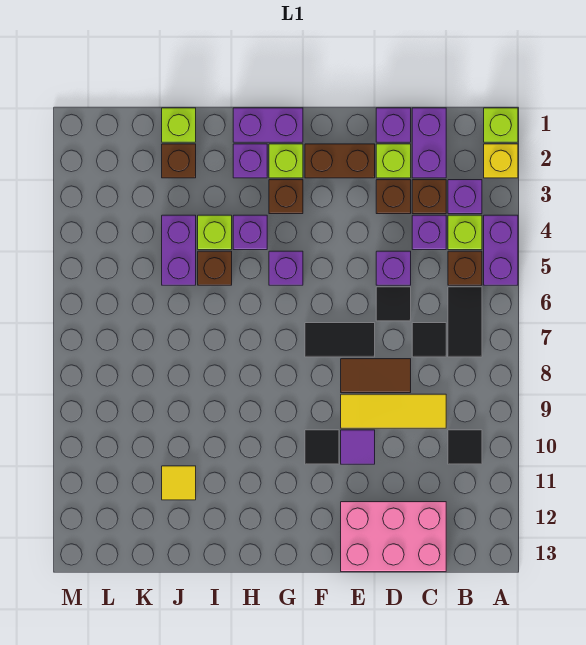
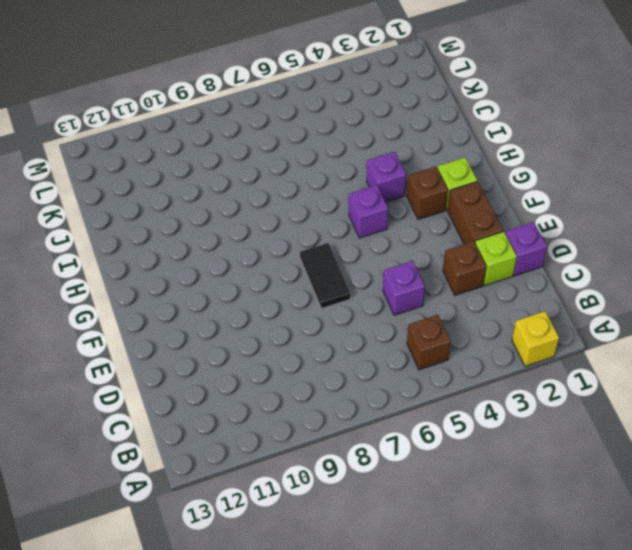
none -> lime brick A1 level 1
none -> purple brick A4:A5 level 1
none -> purple brick B3 level 1
none -> lime brick B4 level 1

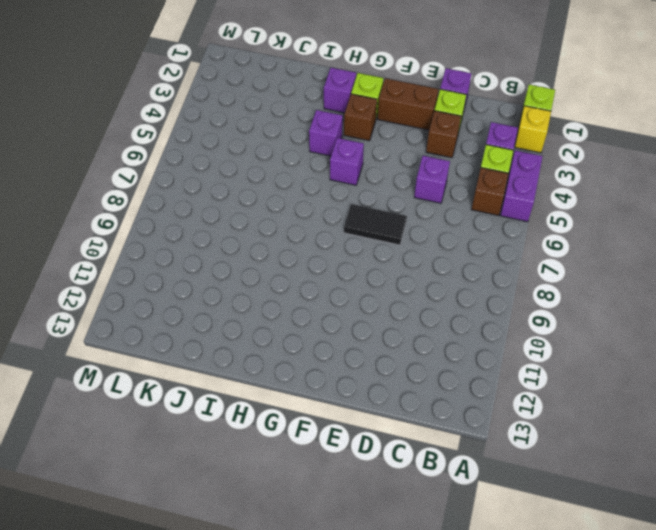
none -> black tile B6:B7 level 1
none -> black tile B10 level 1
none -> purple brick C1:C2 level 1
none -> brown brick C3 level 1

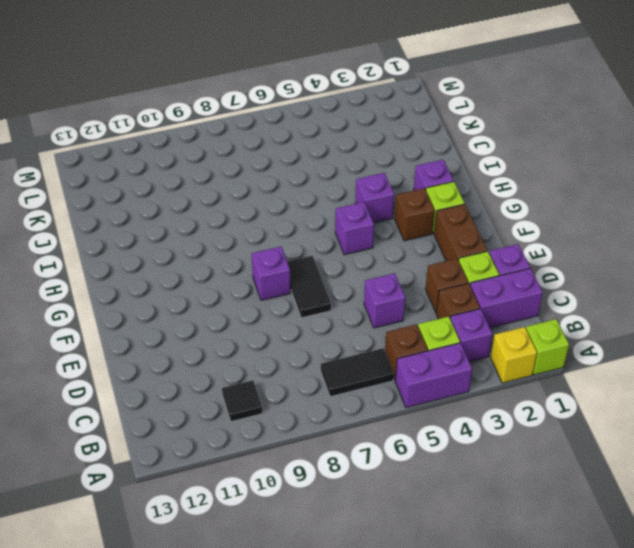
purple brick F8 level 1 -> purple brick C4 level 1
none -> black tile C7 level 1
none -> yellow tile C9:E9 level 1
none -> pink brick C12:E13 level 1
none -> black tile D6 level 1

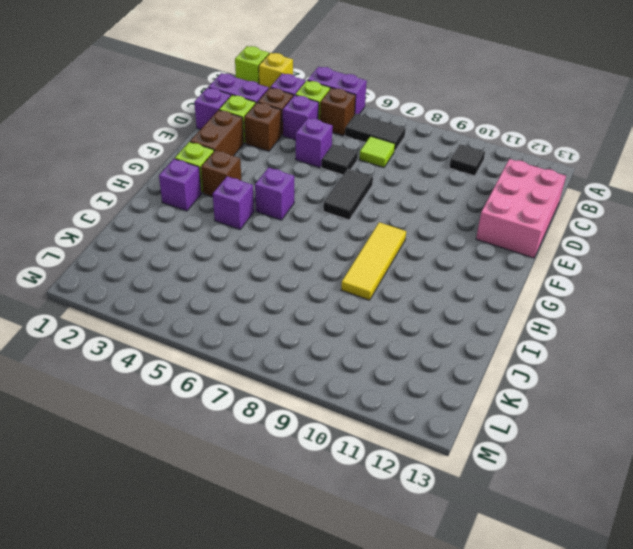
lime tile C7 level 1 -> black tile C7 level 1
yellow tile G9:I9 level 1 -> yellow tile C9:E9 level 1
none -> brown tile D8:E8 level 1
none -> purple tile E10 level 1
none -> black tile F10 level 1
none -> purple brick G1:H1 level 1

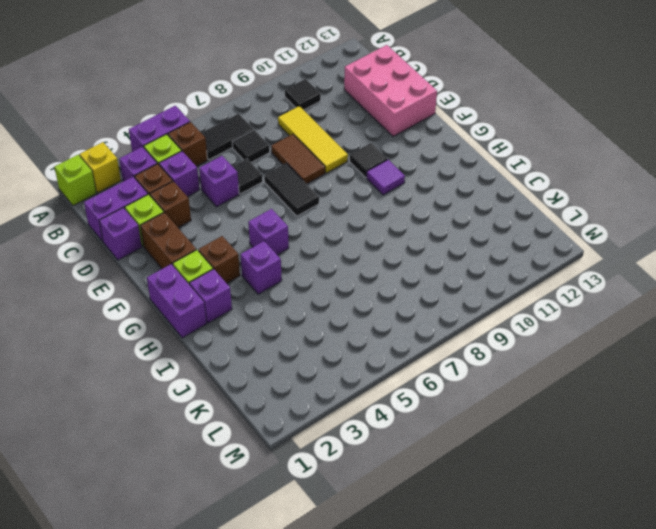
purple tile G10 level 1 -> purple tile E10 level 1
none -> lime brick I4 level 1
none -> brown brick I5 level 1
none -> lime brick J1 level 1
none -> brown brick J2 level 1

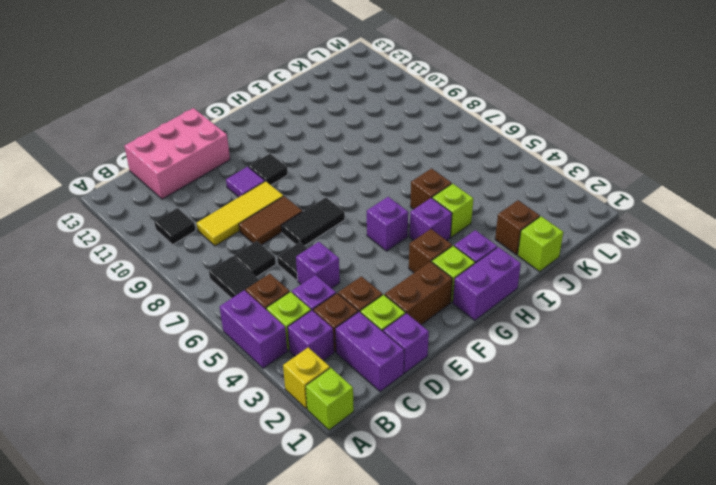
none -> purple brick J4:J5 level 1
none -> yellow tile J11 level 1

